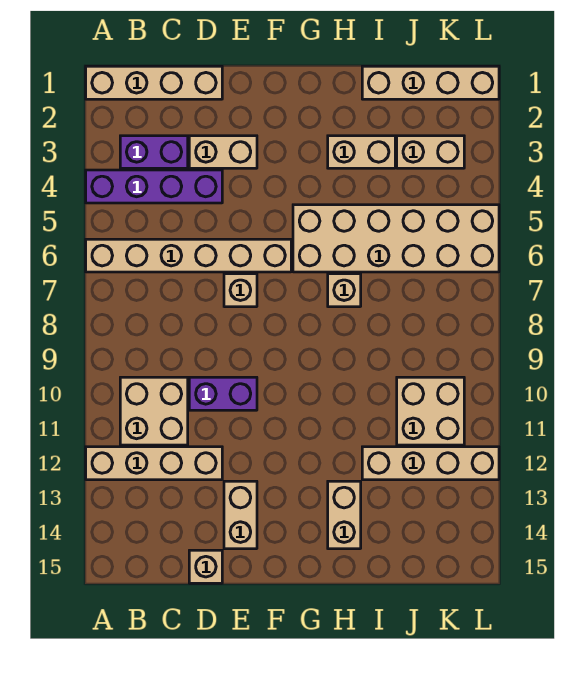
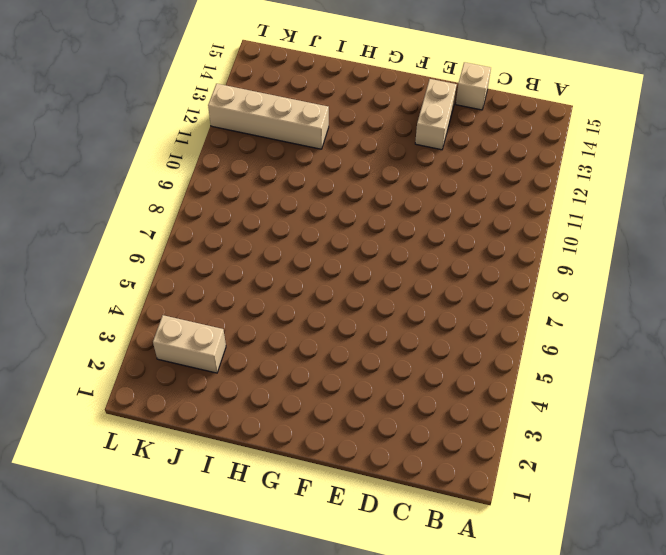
none -> tan brick A1:D1 level 1
none -> purple brick A4:D4 level 1
none -> tan brick A6:F6 level 1

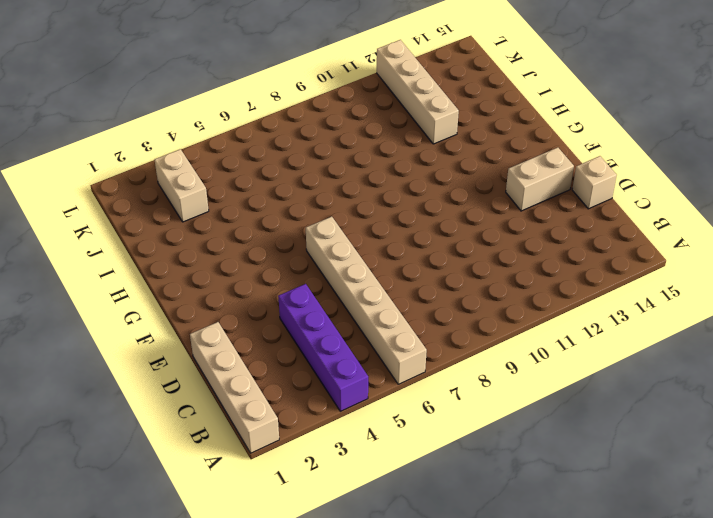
none -> tan brick A12:D12 level 1
none -> purple brick B3:C3 level 1
none -> tan brick B10:C11 level 1

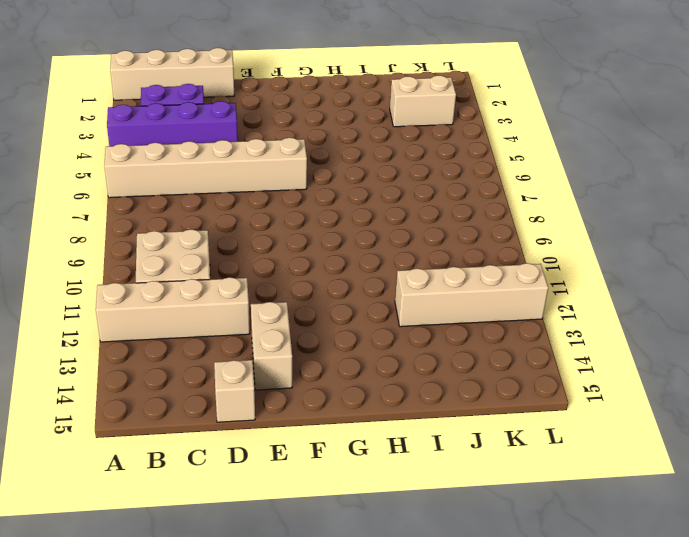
none -> tan brick D3:E3 level 1
none -> purple brick D10:E10 level 1
none -> tan brick E7 level 1

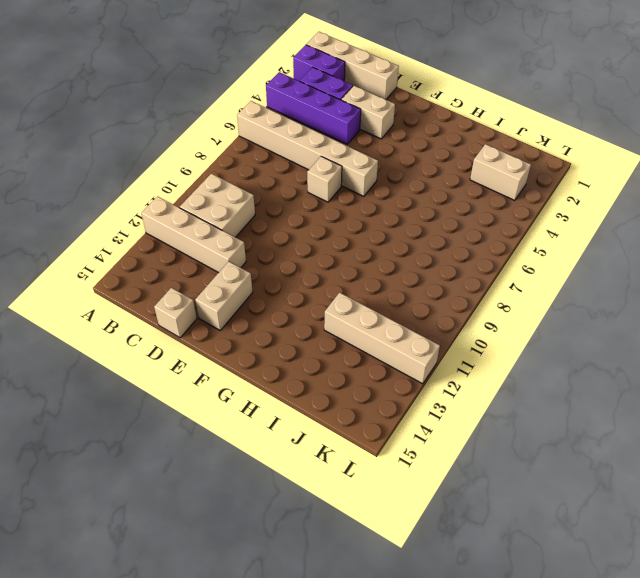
purple brick A2:B2 level 1 -> purple brick D10:E10 level 1
none -> tan brick G5:L6 level 1
none -> tan brick H3:I3 level 1
none -> tan brick H7 level 1

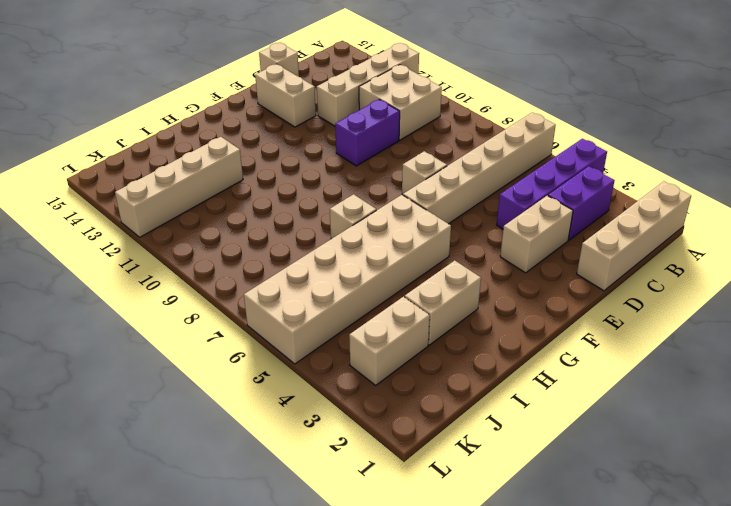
none -> tan brick H13:H14 level 1
none -> tan brick I1:L1 level 1
none -> tan brick J10:K11 level 1

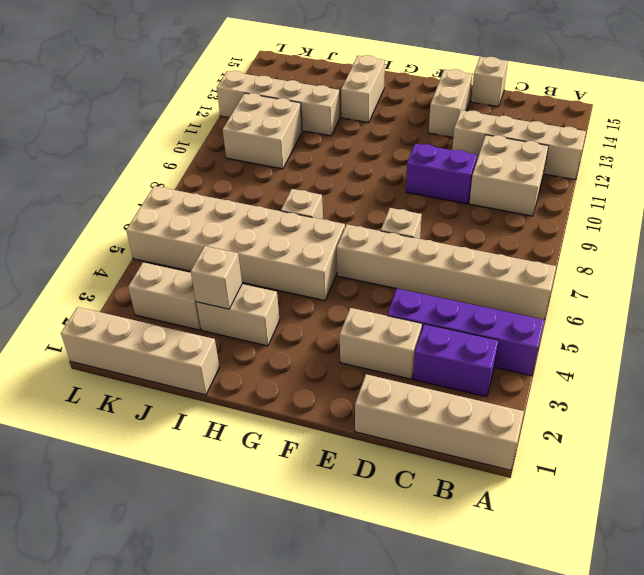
tan brick I3 level 2 -> none

